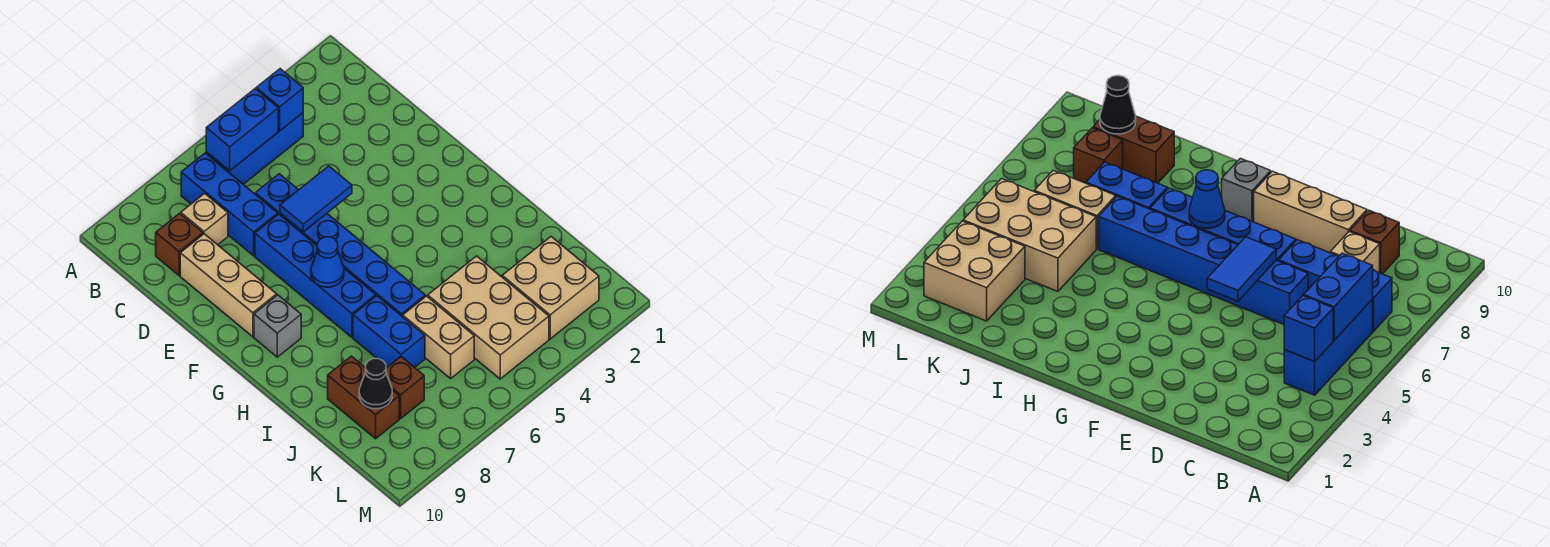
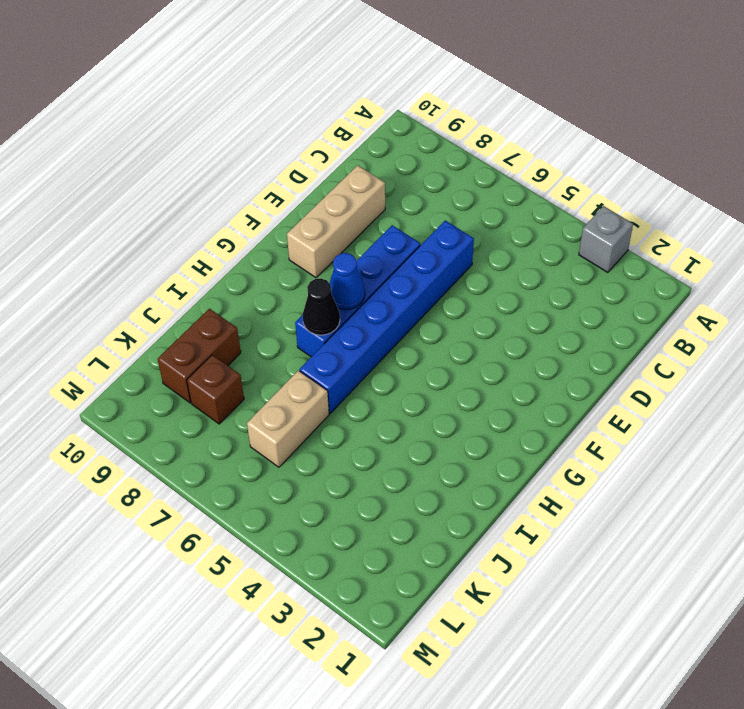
grey brick A3 level 1 -> grey brick G9 level 1
black cone H7 level 2 -> black cone K9 level 2
none -> blue brick B4:B6 level 1
none -> blue brick B7:D7 level 1
none -> tan brick C8 level 1

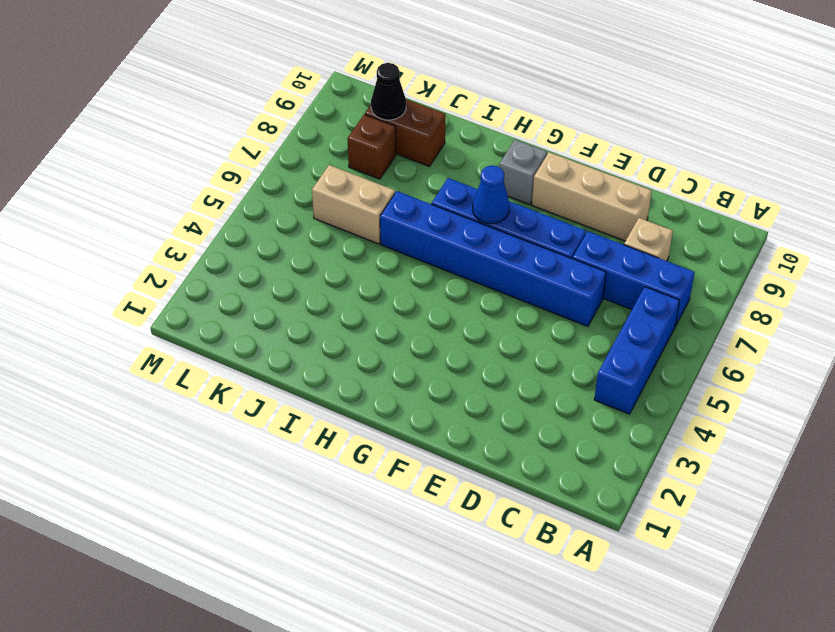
none -> brown brick C9 level 1
none -> blue brick I7:J7 level 1
none -> tan brick J4:L5 level 1

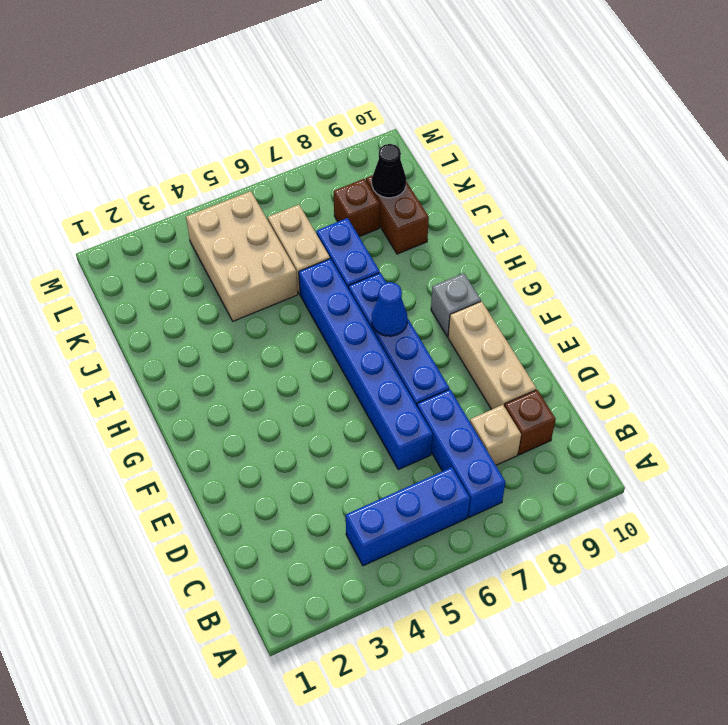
none -> tan brick K2:L3 level 1
none -> blue brick B4 level 2
none -> blue brick B5:B6 level 2

